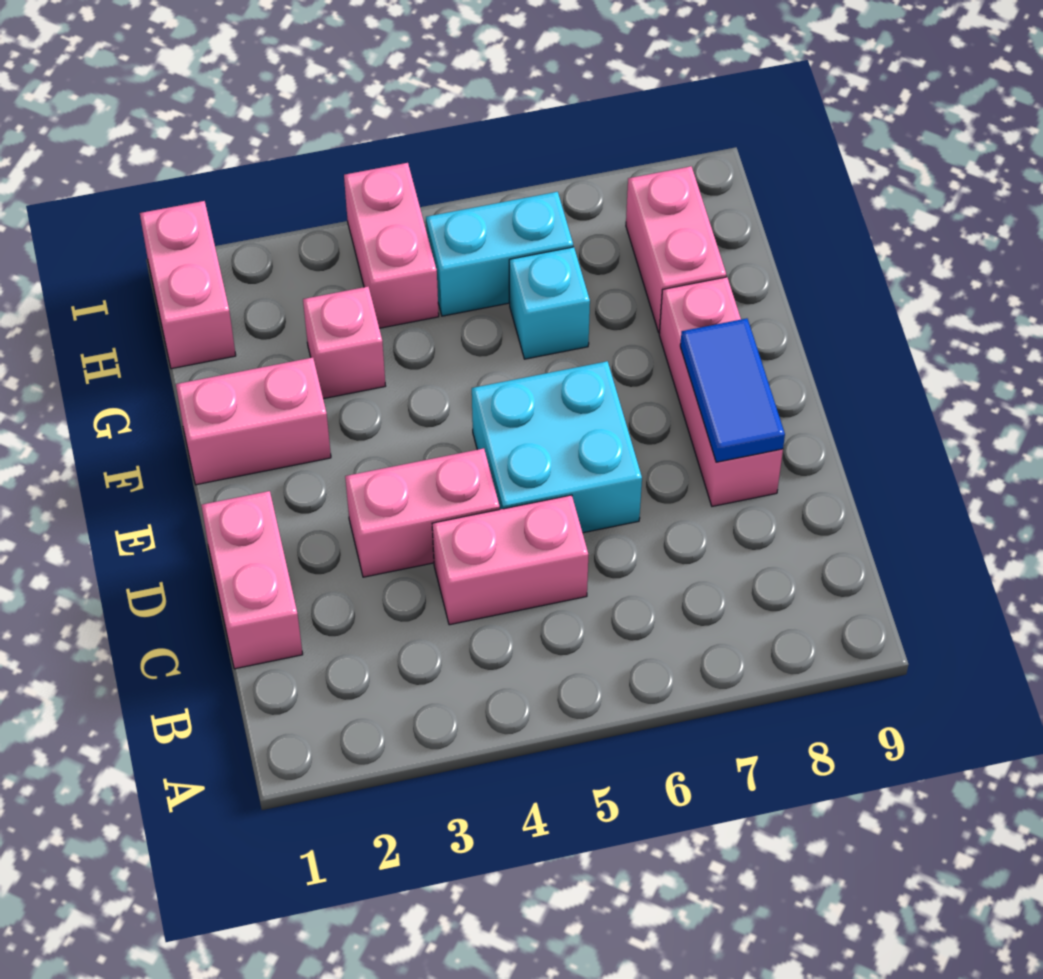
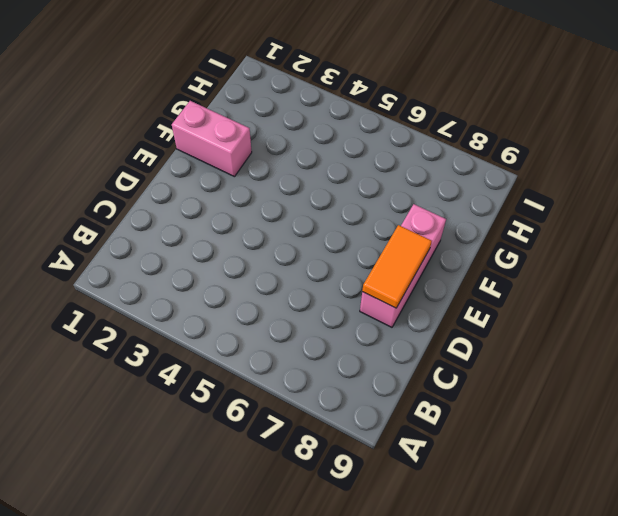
orange tile D8:E8 level 2 -> blue tile D8:E8 level 2
none -> pink brick C1:D1 level 1
none -> pink brick C4:C5 level 1
none -> pink brick D3:D4 level 1

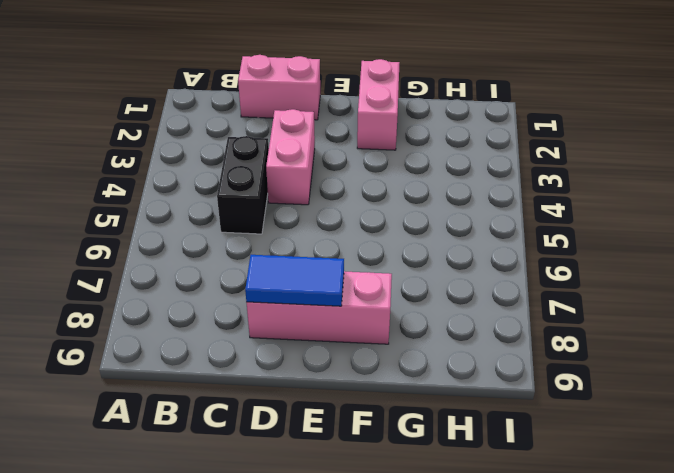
black brick C4:C5 level 1 -> pink brick C4:C5 level 1
none -> cyan brick D5:E6 level 1
none -> pink brick G3 level 1
none -> cyan brick G6 level 1

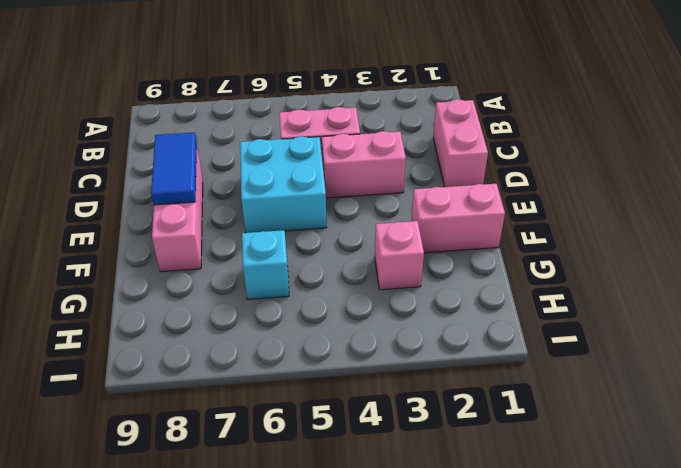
none -> pink brick G8:H8 level 1
none -> pink brick H1:I1 level 1
none -> pink brick H4:I4 level 1

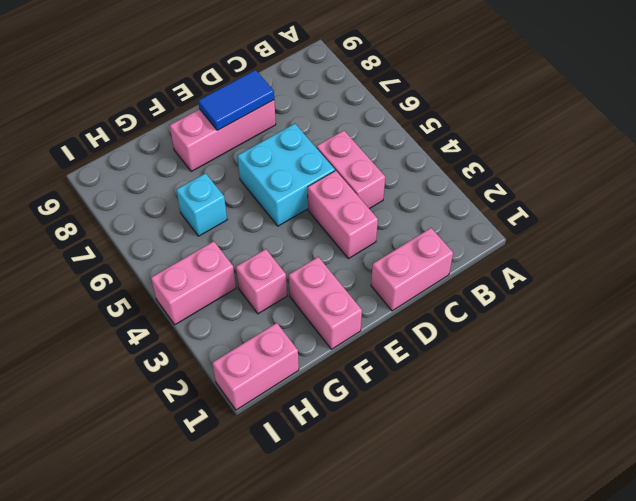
none -> pink brick G8:H8 level 1
none -> cyan brick H5:H6 level 1

